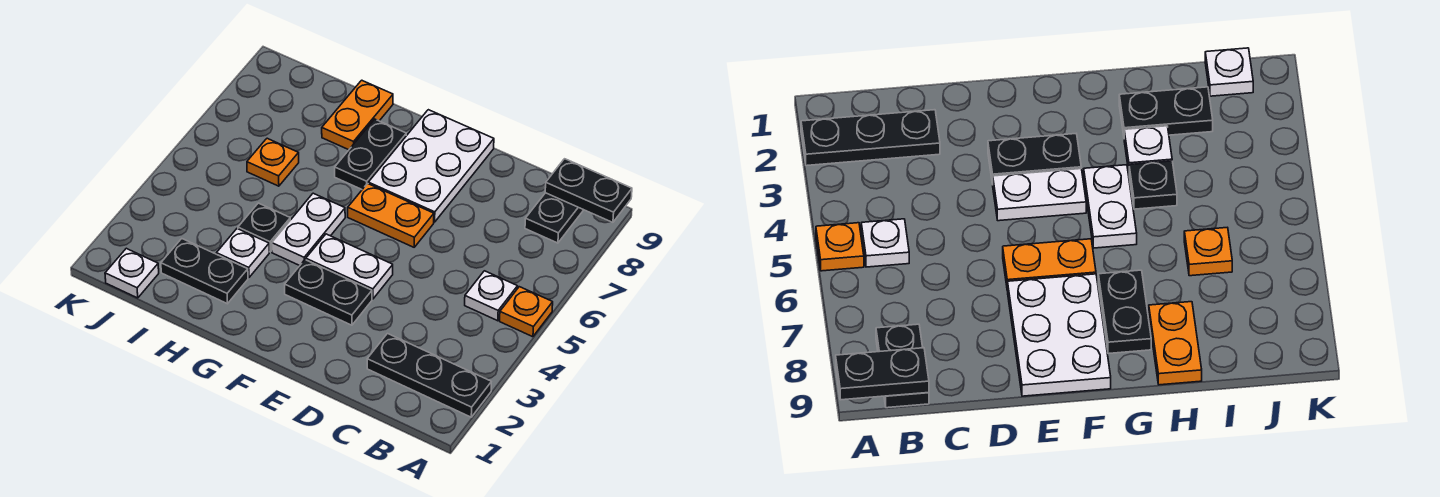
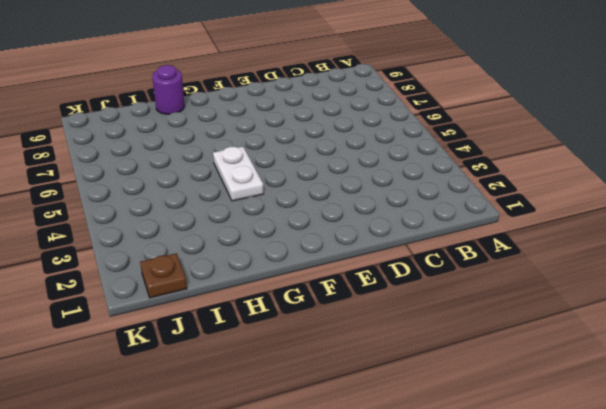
purple round brick H9 level 1 -> orange plate H8:H9 level 1
brown plate J1 level 1 -> white plate J1 level 1
none -> black plate A2:C2 level 1
none -> orange plate A5 level 1
none -> white plate B5 level 1

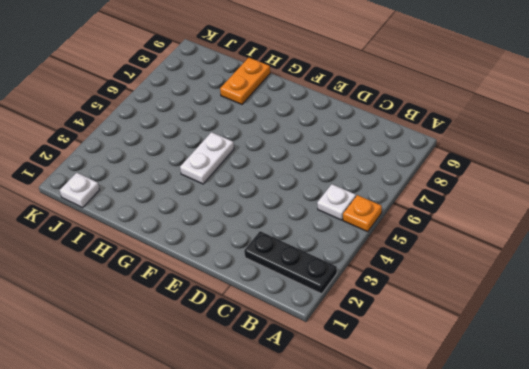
none -> black plate B8:B9 level 1
none -> black plate E3:F3 level 1
none -> white plate E4:F4 level 1

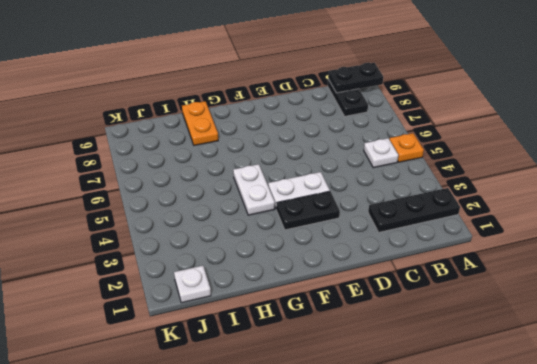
none -> orange plate E6:F6 level 1
none -> white plate E7:F9 level 1
none -> black plate G7:G8 level 1

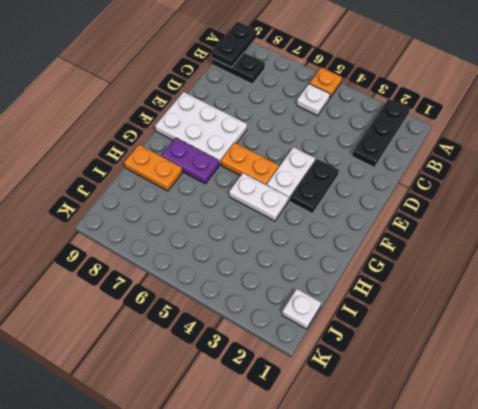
orange plate F5:F6 level 1 -> orange plate E6:F6 level 1
purple plate G7:G8 level 1 -> black plate G7:G8 level 1
none -> black plate H2:I2 level 1
none -> white plate H3 level 1
none -> black plate H4 level 1

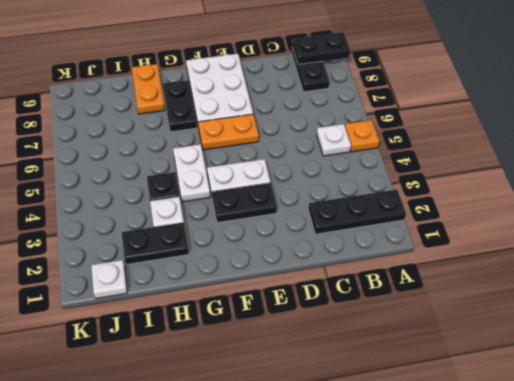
none -> orange plate I6 level 1

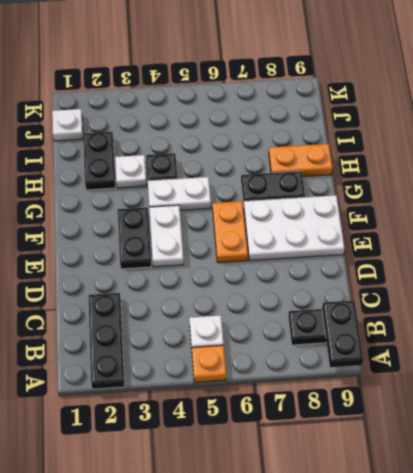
none -> orange plate I6 level 1

